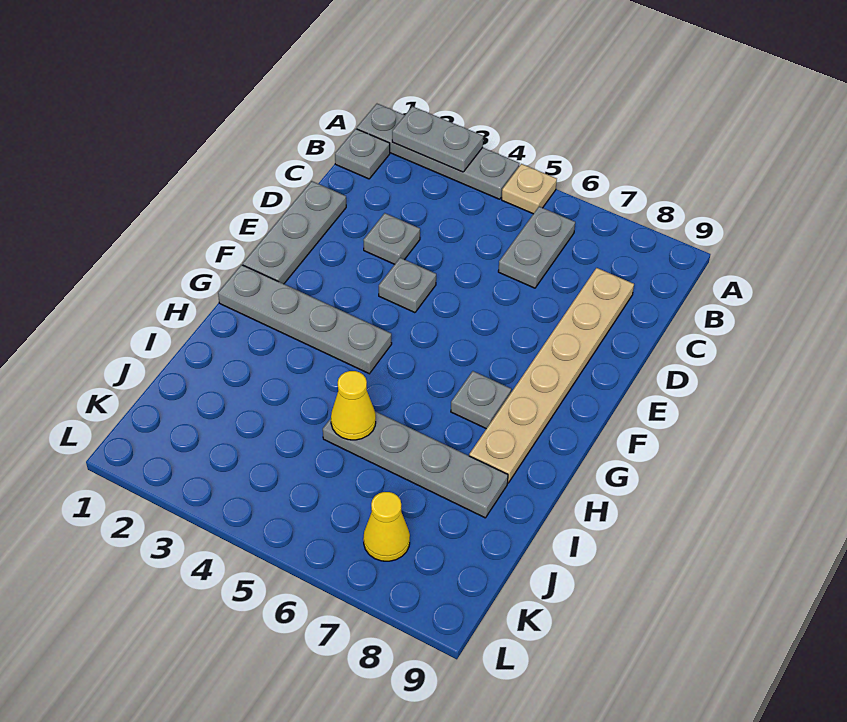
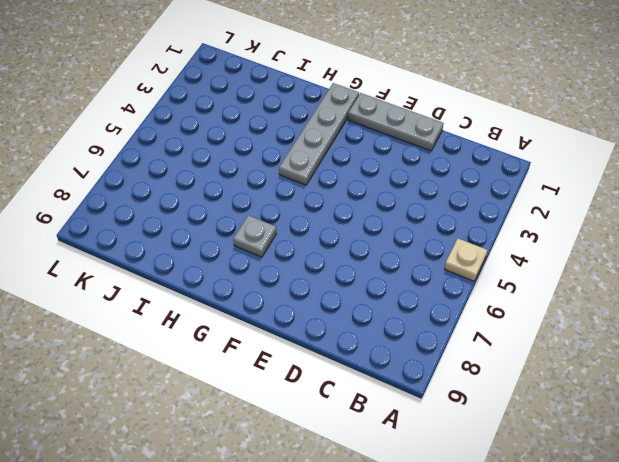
none -> grey plate A1:A4 level 1
none -> grey plate B1 level 1
none -> grey plate B6:C6 level 1

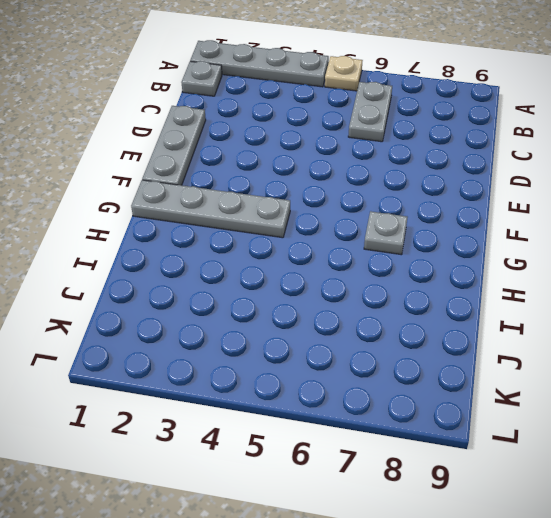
none -> tan plate C8:H8 level 1
none -> grey plate D3 level 1
none -> grey plate E4 level 1

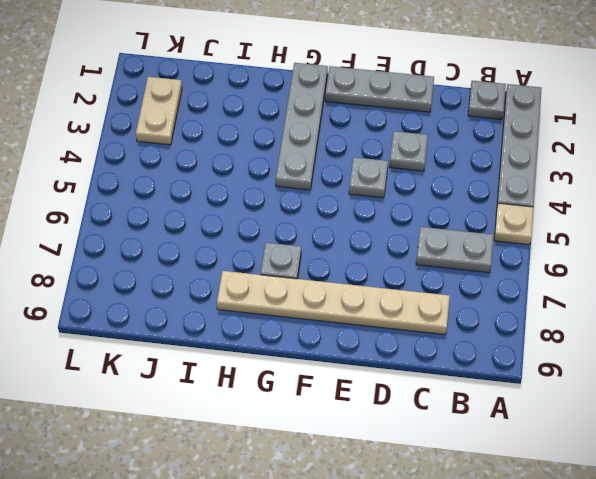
tan plate K2:K3 level 1 -> none
none -> grey plate I5:I8 level 1
none -> yellow cone K7 level 1
none -> grey plate A2:A3 level 2

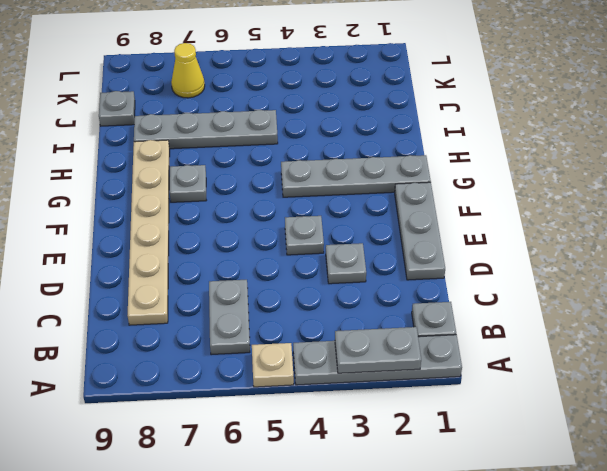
grey plate J9 level 1 -> none
none -> yellow cone I5 level 2

